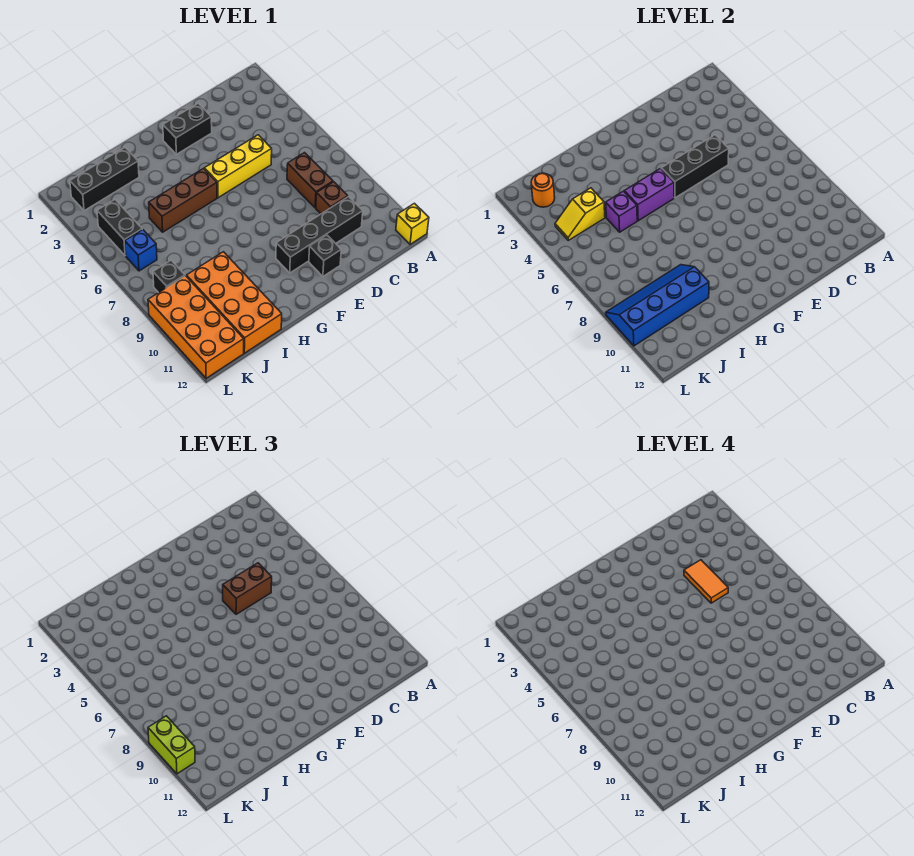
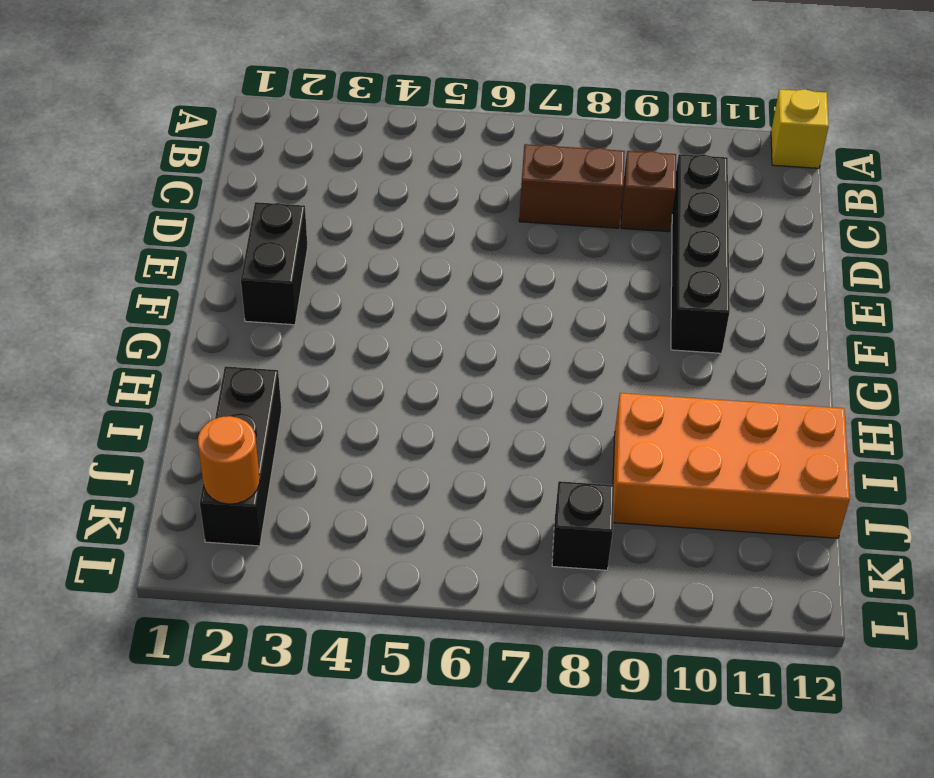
none -> yellow brick D5:F5 level 1
none -> black brick E11 level 1
none -> brown brick G5:I5 level 1

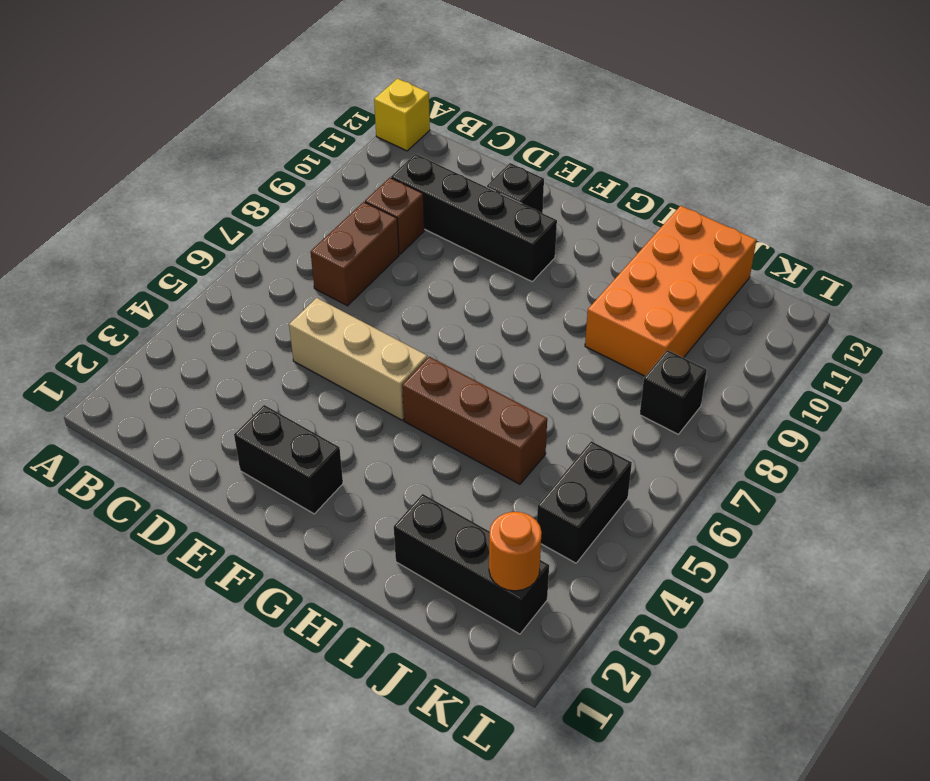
tan brick D5:F5 level 1 -> yellow brick D5:F5 level 1
none -> blue brick K6 level 1
none -> orange brick K9:L12 level 1
none -> black brick D5:F5 level 2

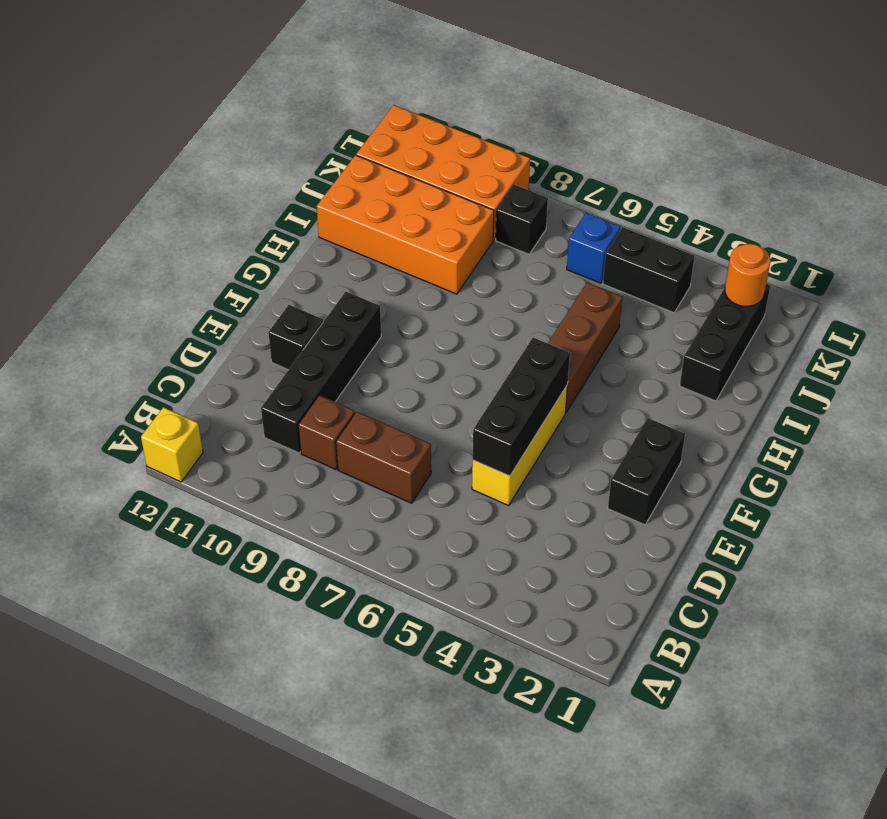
none -> purple brick G5:H5 level 2
none -> purple brick I5 level 2
none -> blue slope I9:L10 level 2 top 10

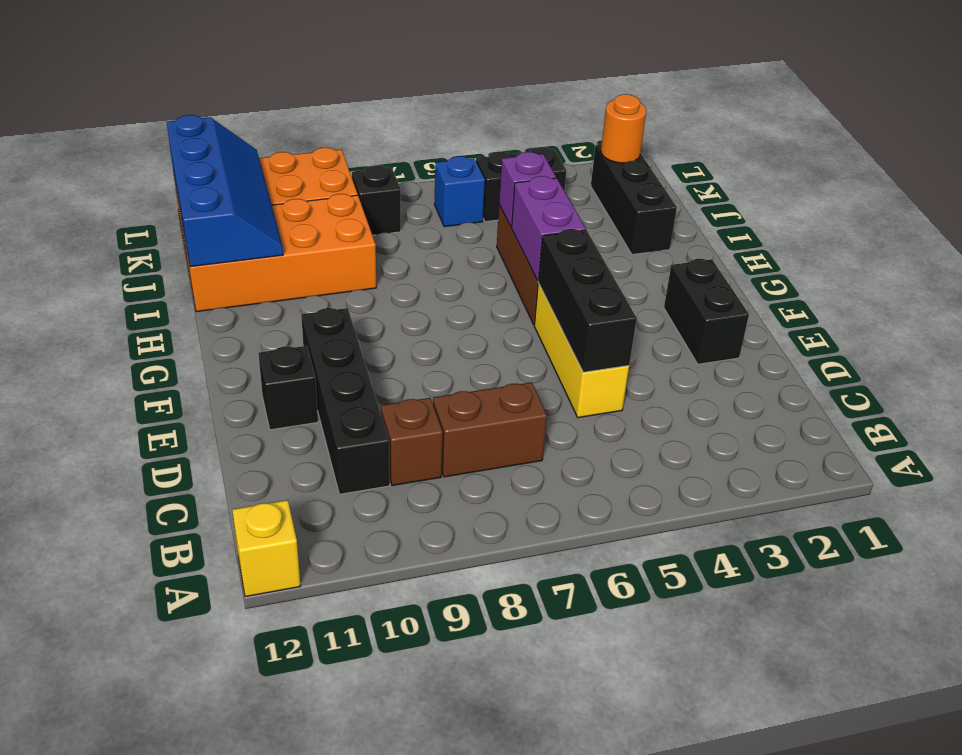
blue slope I11:L12 level 2 top 12 -> blue slope I9:L10 level 2 top 10
none -> yellow slope J4:K4 level 2 top J
none -> brown brick D5:E5 level 3
none -> lime brick L9:L10 level 3

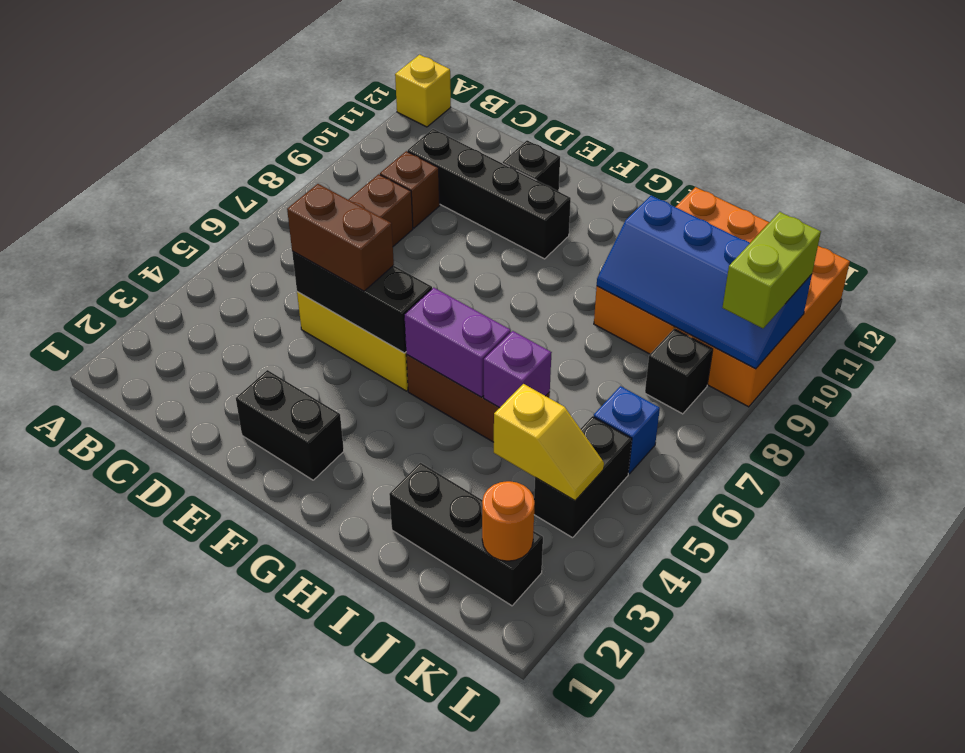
none -> orange tile D4:D5 level 4

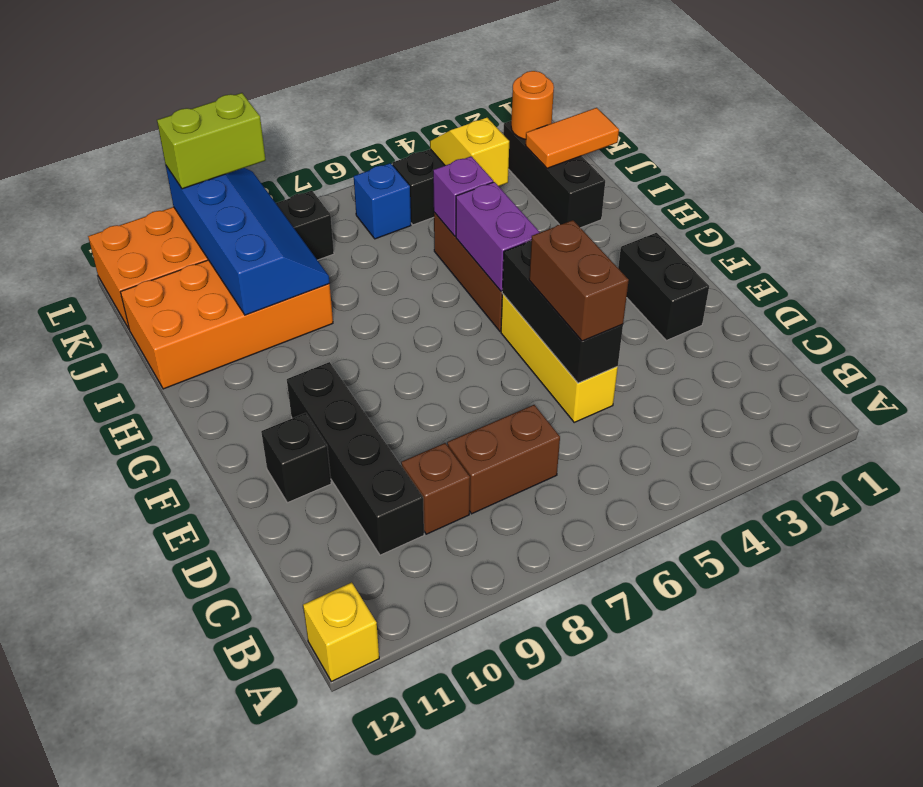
orange tile J1:J2 level 2 -> orange tile D4:D5 level 4

